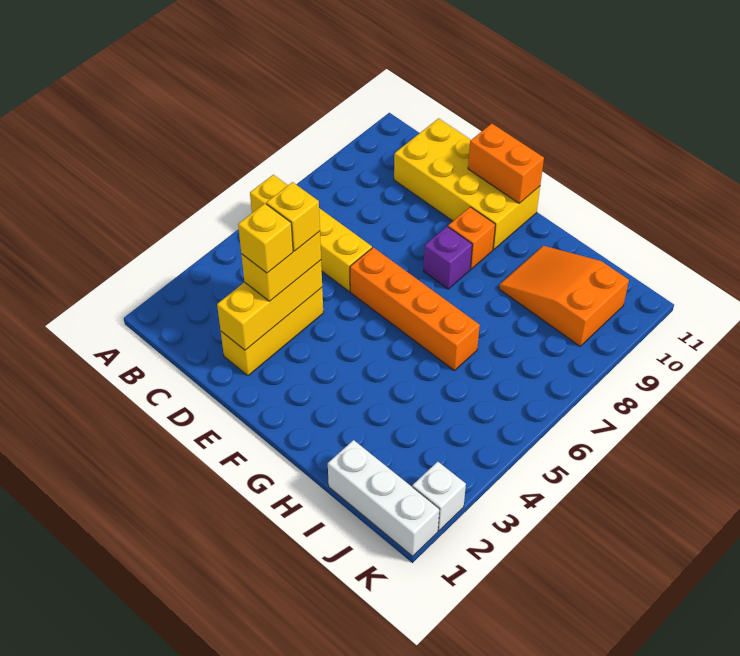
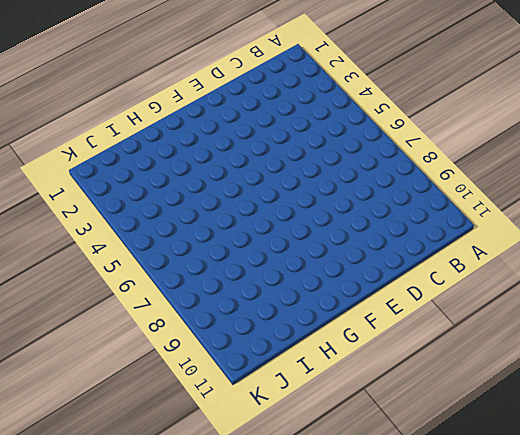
none -> yellow brick A6:D6 level 1
none -> yellow brick C10:F11 level 1
none -> yellow brick D2:D4 level 1

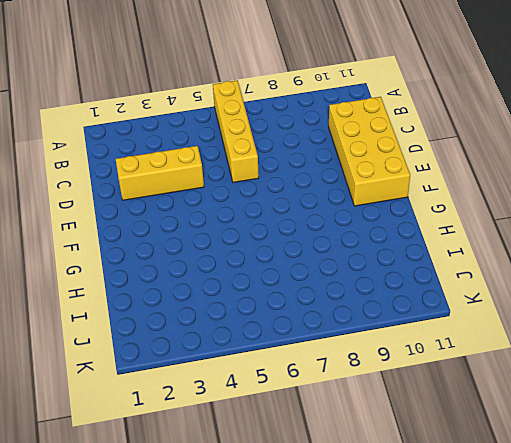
none -> orange brick E6:H6 level 1
none -> purple brick F8 level 1
none -> orange brick F9 level 1

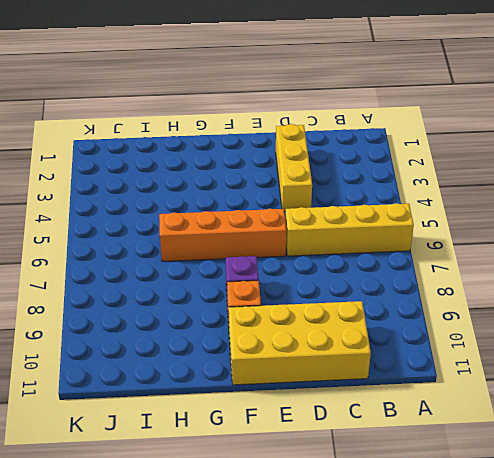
none -> orange slope H9:J10 level 1 top J
none -> white brick I1:K1 level 1
none -> white brick K2 level 1

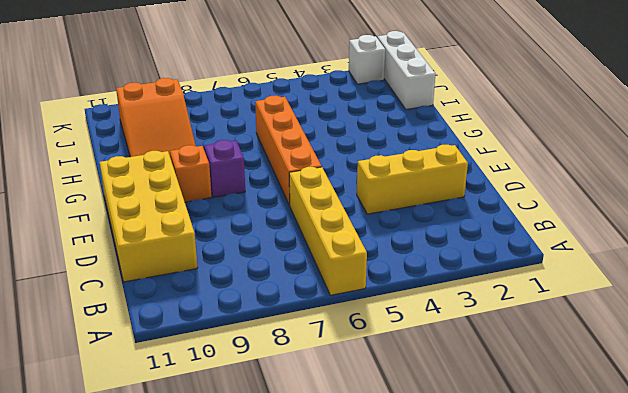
none -> yellow brick D2:D4 level 2
none -> orange brick E11:F11 level 2
none -> yellow brick D3:D4 level 3

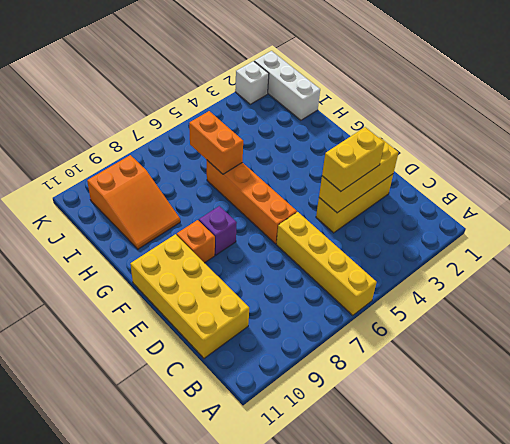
orange brick H6:I6 level 2 -> orange brick E11:F11 level 2
none -> yellow brick D3 level 4
none -> yellow brick D4 level 4

